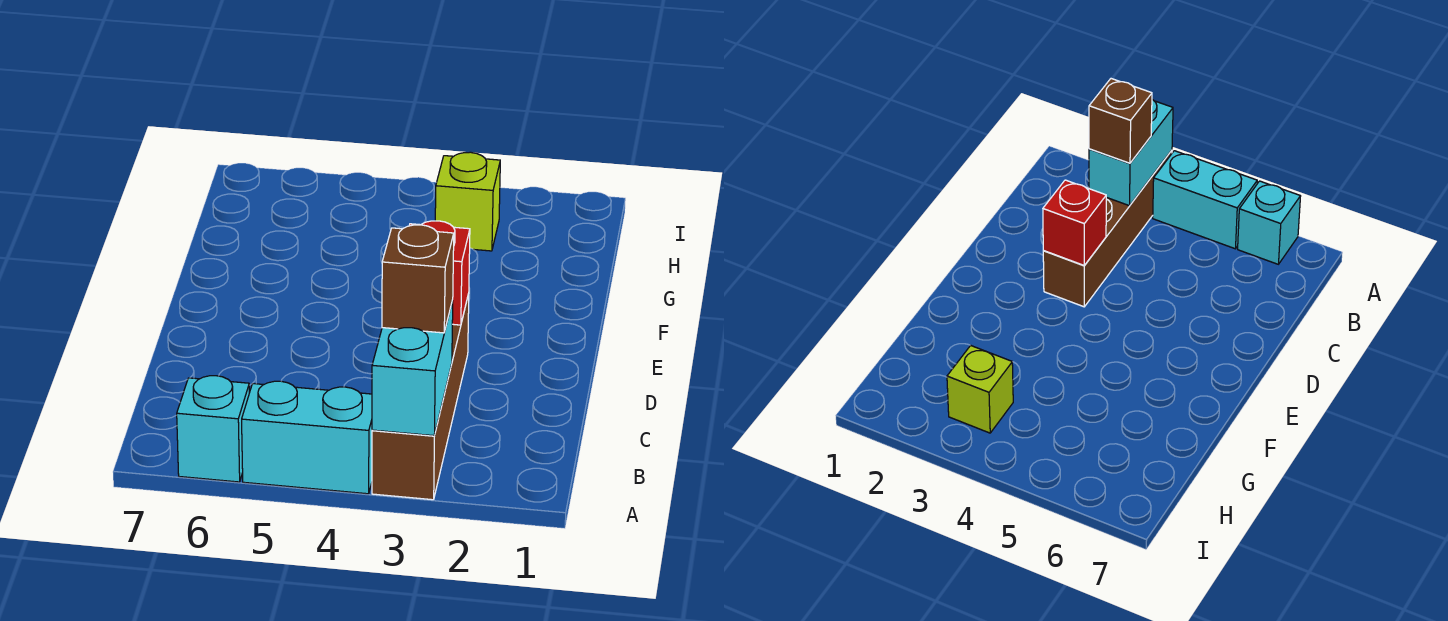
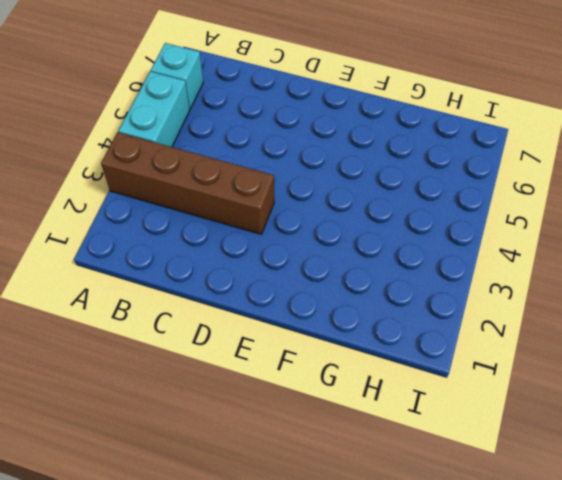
none -> lime brick H3 level 1
none -> cyan brick A3:B3 level 2

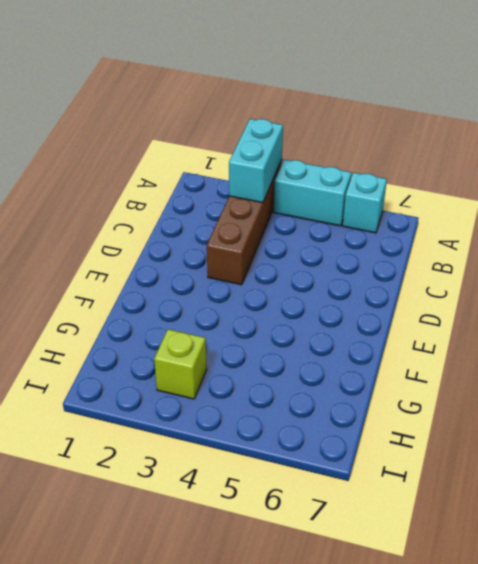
none -> red brick D3 level 2
none -> brown brick B3 level 3

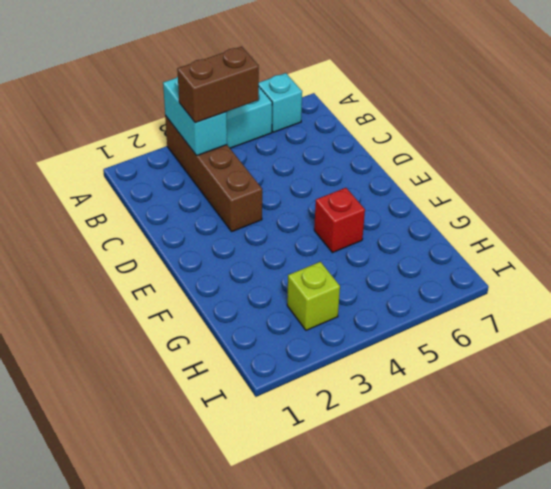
brown brick B3:B4 level 3 -> brown brick B3 level 3
red brick F5 level 1 -> red brick D3 level 2

